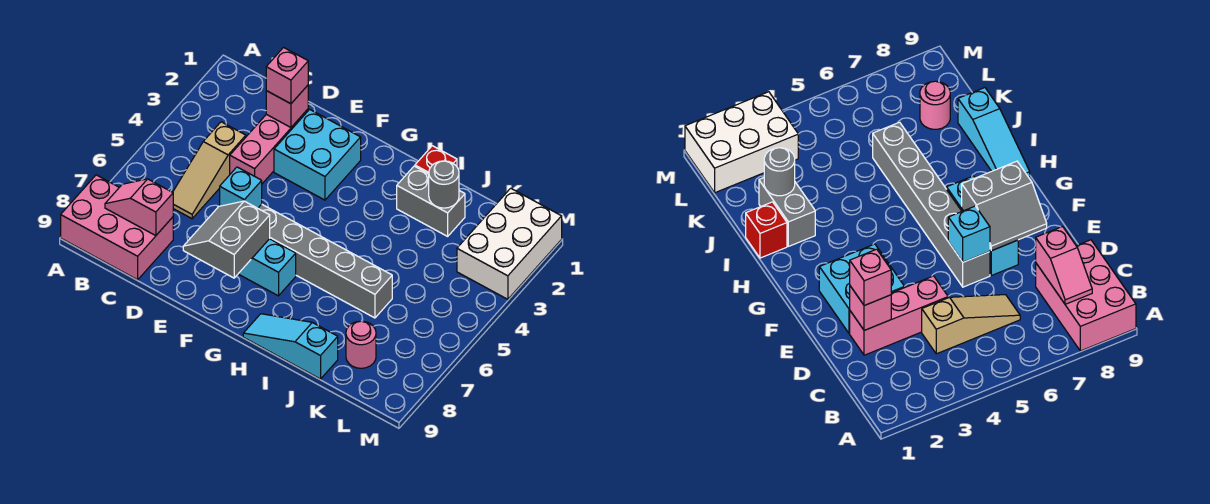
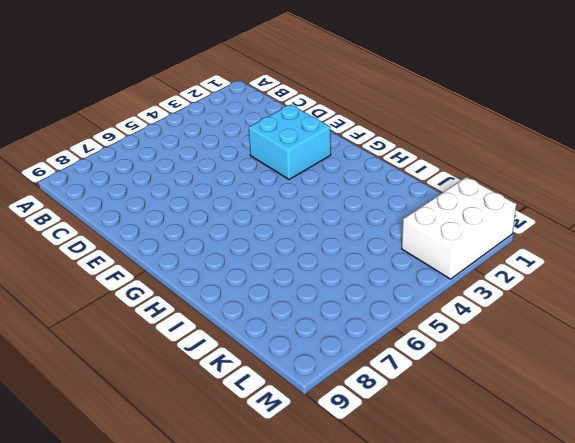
none -> pink brick A8:C9 level 1
none -> tan slope C4:C6 level 1 top 4
none -> pink brick D2:D4 level 1

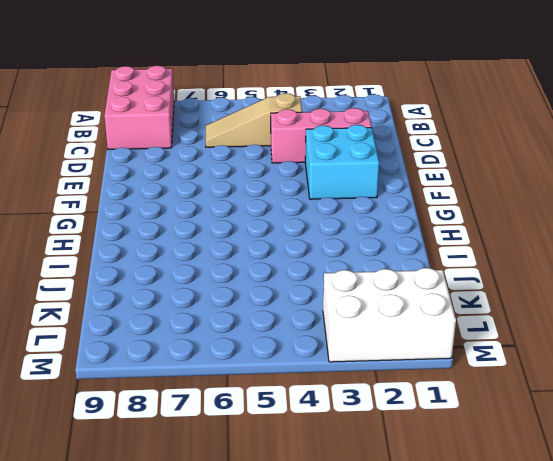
none -> grey brick E6:J6 level 1
none -> cyan brick E7:G7 level 1
none -> cyan slope H9:J9 level 1 top J

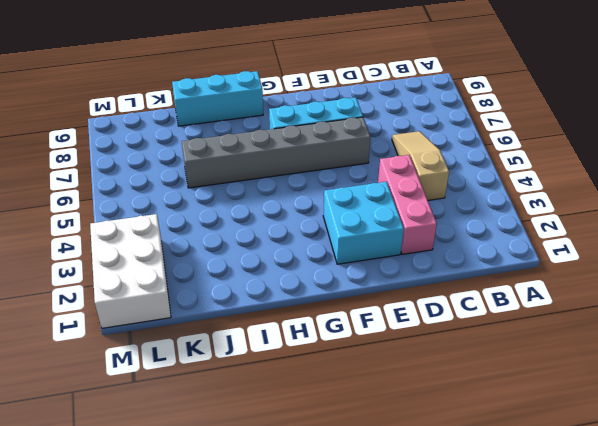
cyan brick H9:J9 level 1 -> cyan slope H9:J9 level 1 top J
none -> pink brick A8:C9 level 1
none -> red brick I1 level 1
none -> grey brick I2:J2 level 1

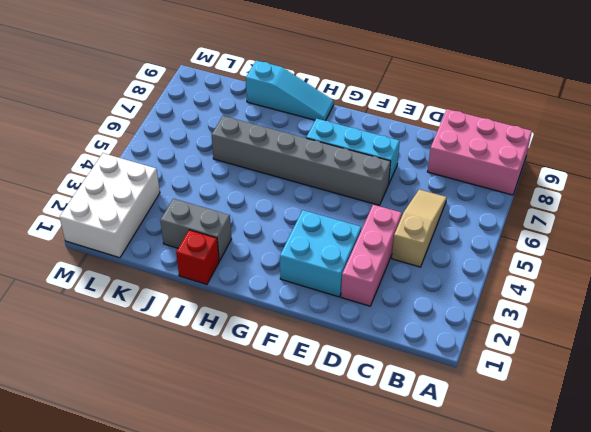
none -> pink round brick K8 level 1
none -> pink slope B8:C8 level 2 top C
none -> pink brick D2 level 2

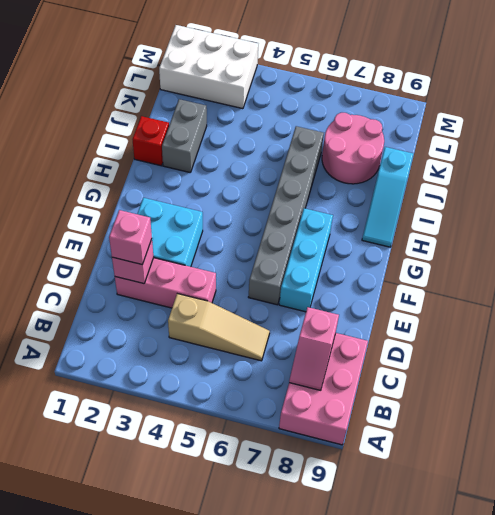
pink round brick J7:K8 level 1 -> pink round brick K8 level 1
none -> cyan brick E6 level 2
none -> grey slope E7:F8 level 2 top F
none -> grey round brick J2 level 2

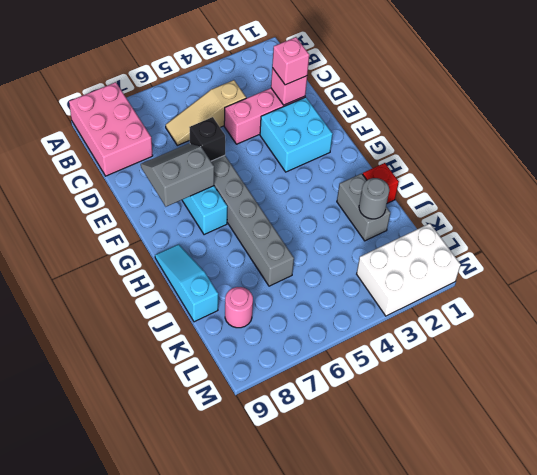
black brick E6 level 2 -> cyan brick E6 level 2
none -> pink slope B8:C8 level 2 top C

